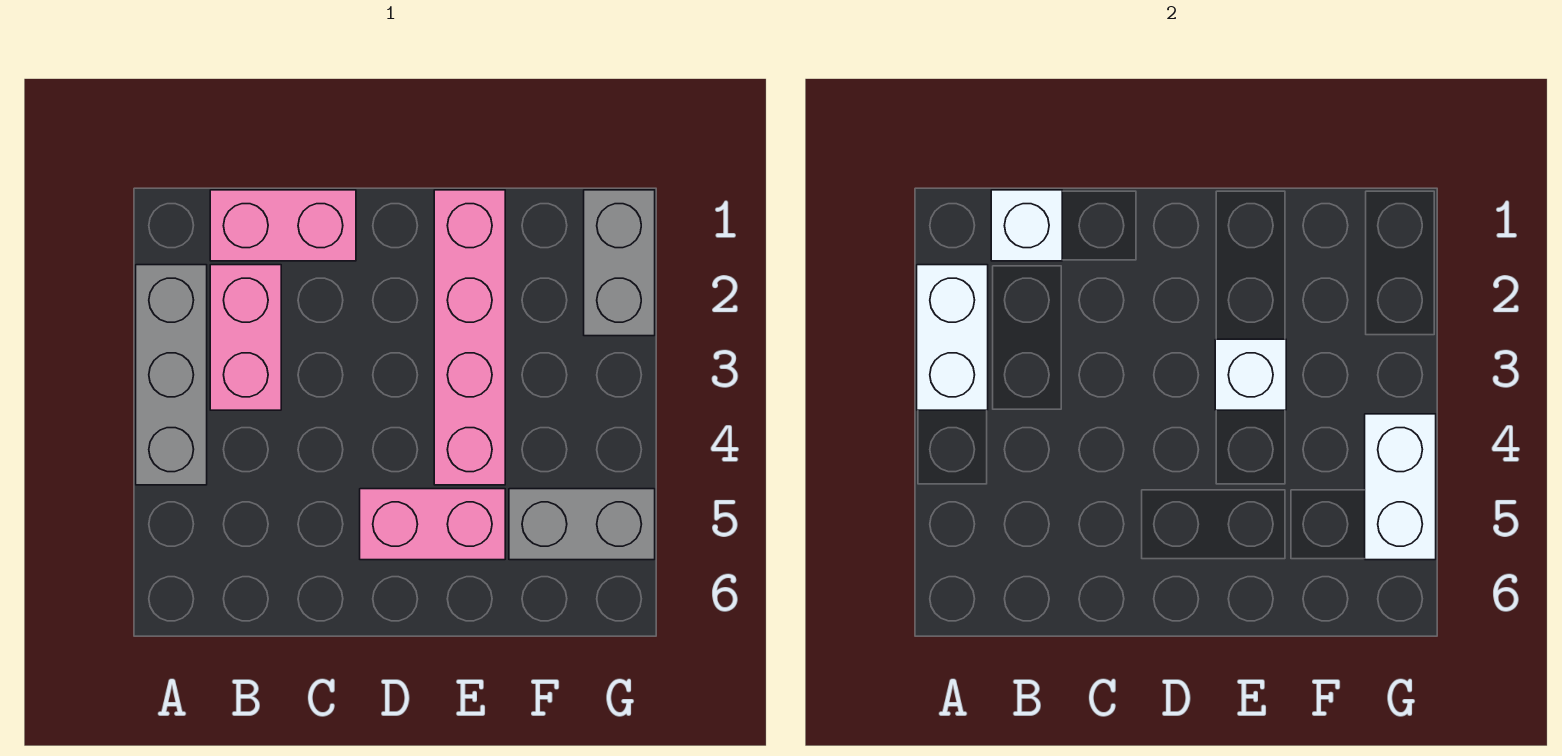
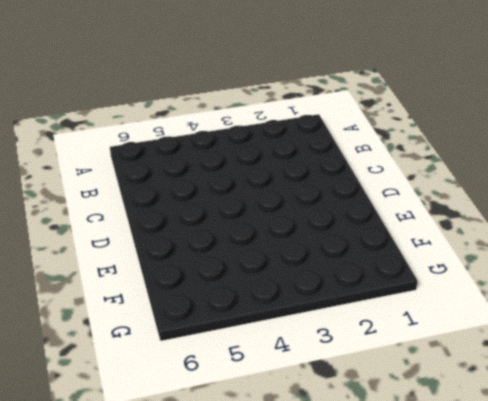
none -> grey brick A2:A4 level 1
none -> pink brick B1:C1 level 1

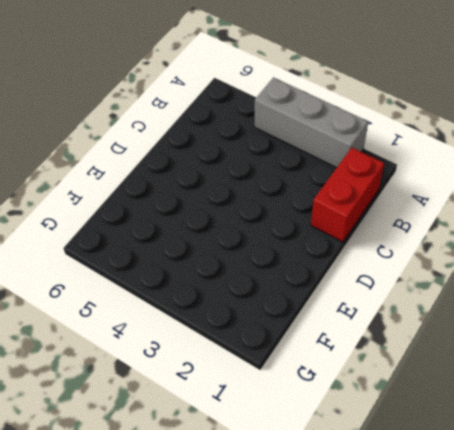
red brick B1:C1 level 1 -> pink brick B1:C1 level 1
none -> pink brick B2:B3 level 1
none -> pink brick D5:E5 level 1

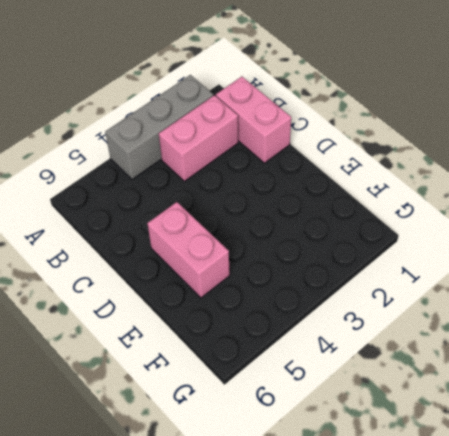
none -> pink brick E1:E4 level 1
none -> grey brick F5:G5 level 1

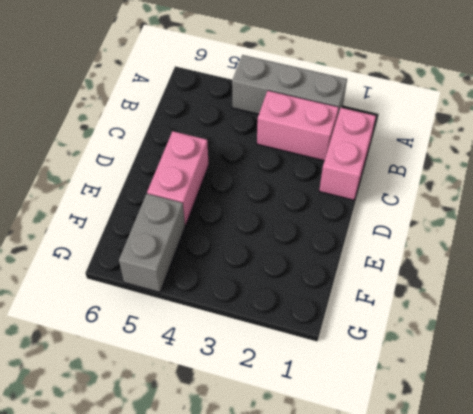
none -> pink brick E1:E4 level 1
none -> grey brick G1:G2 level 1

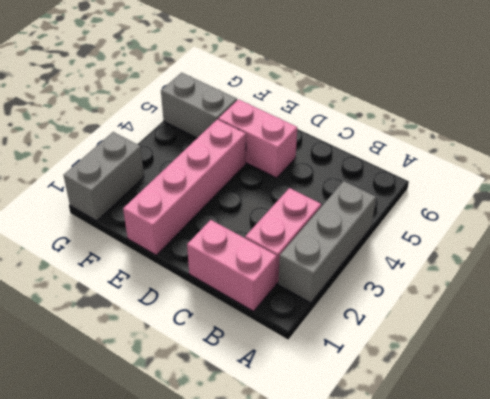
none -> white brick A2:A3 level 2
none -> white brick B1 level 2

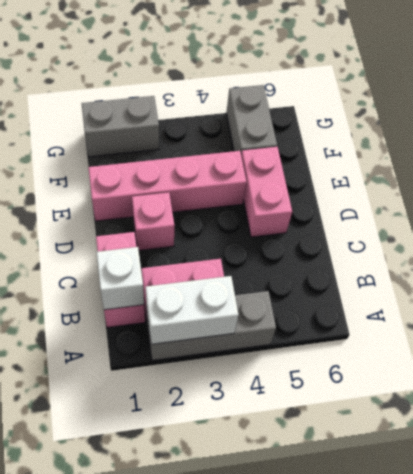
pink brick D2 level 1 -> none
none -> white brick E3 level 2
none -> white brick G4:G5 level 2

